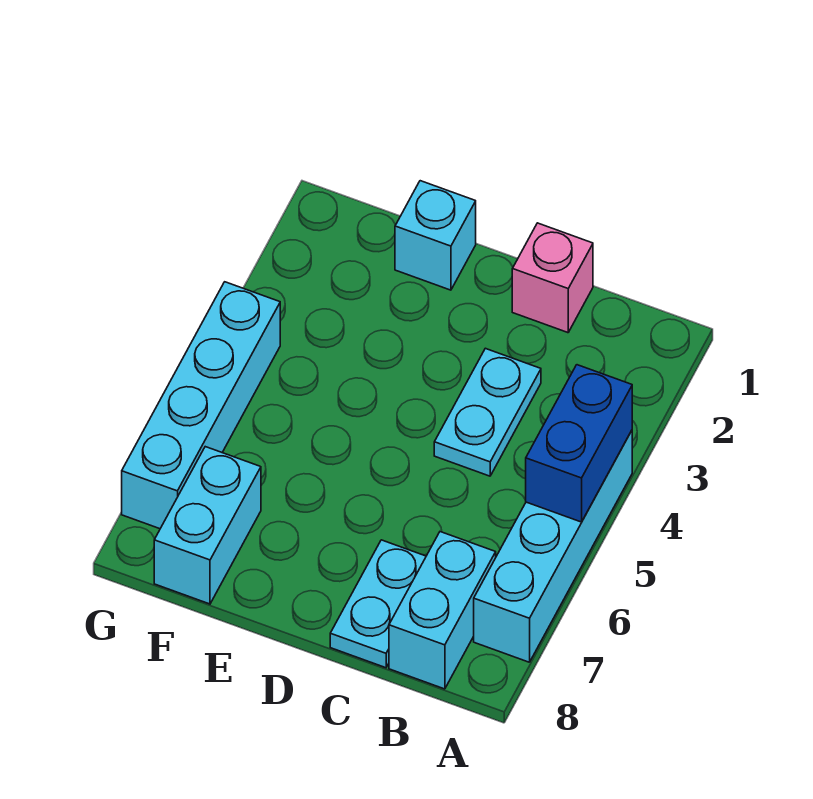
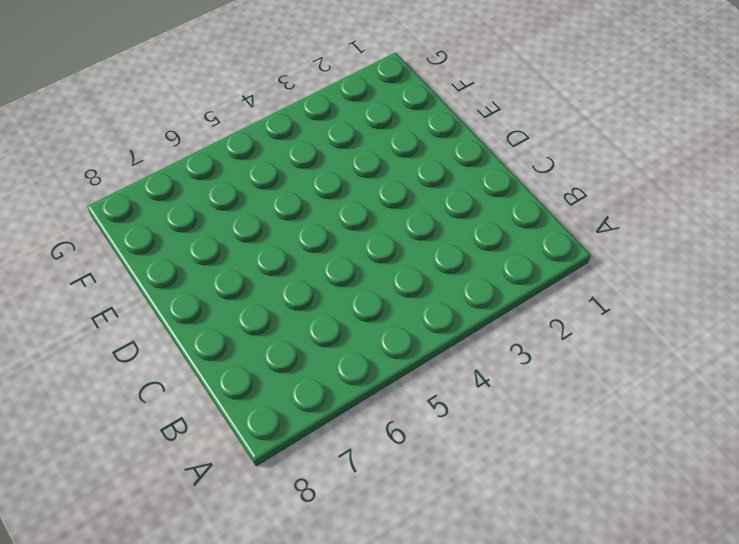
none -> cyan brick A4:A7 level 1
none -> cyan brick B7:B8 level 1

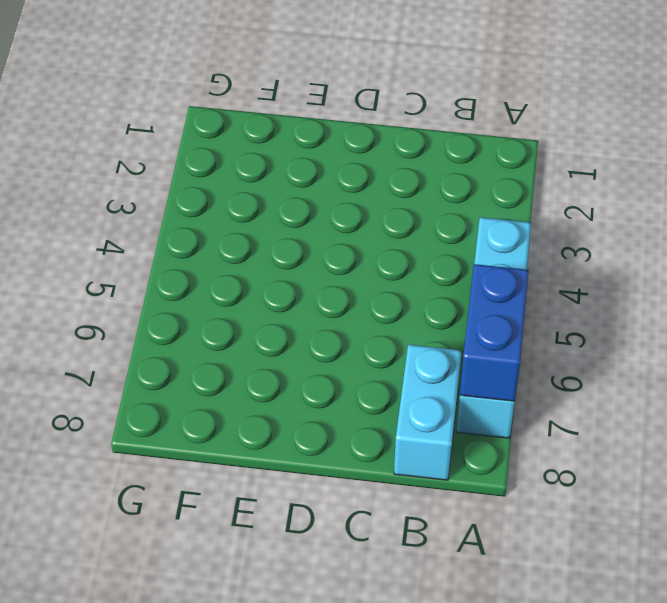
blue brick A6:A7 level 2 -> blue brick A4:A5 level 2
none -> pink brick C1 level 1
none -> cyan plate C3:C4 level 1

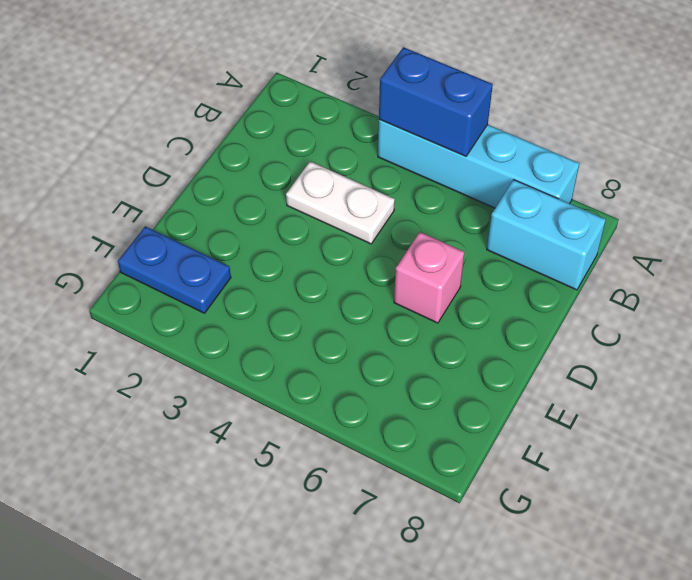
white plate C3:C4 level 1 -> cyan plate C3:C4 level 1
pink brick D6 level 1 -> pink brick C1 level 1
blue plate F1:F2 level 1 -> none
none -> cyan plate C7:C8 level 1
none -> cyan brick E1 level 1

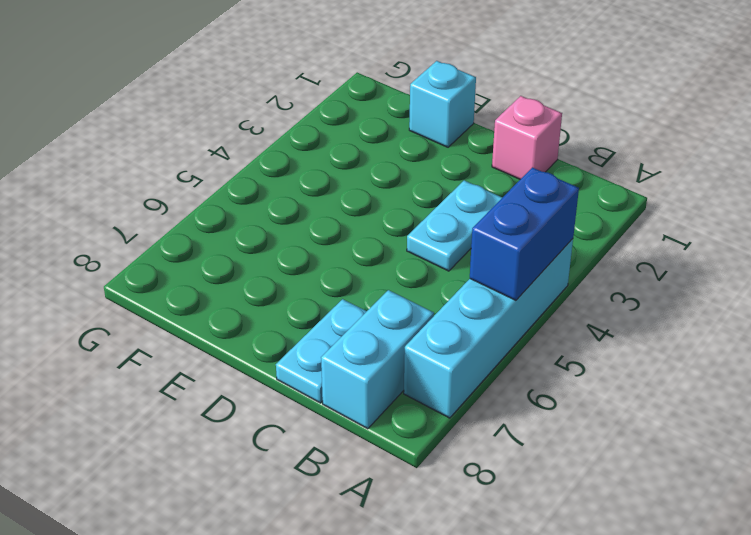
none -> cyan brick F7:F8 level 1
none -> cyan brick G4:G7 level 1

